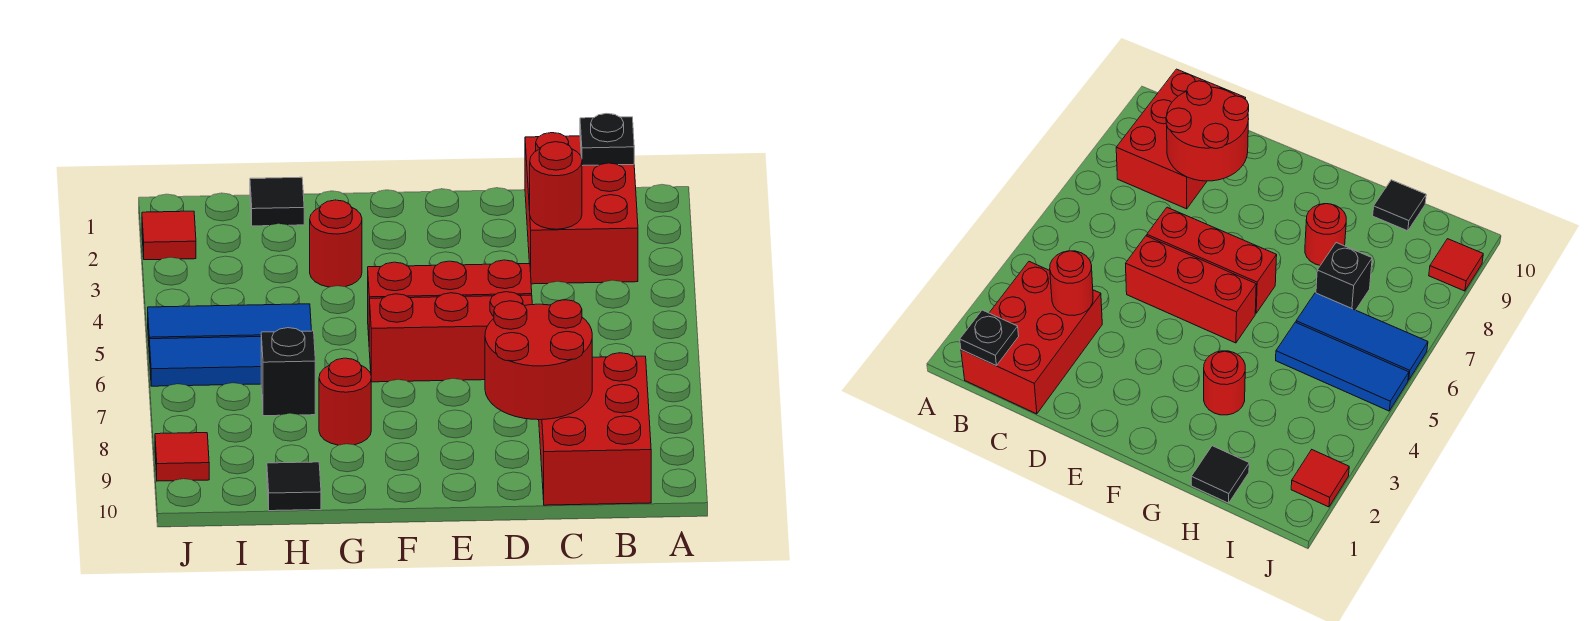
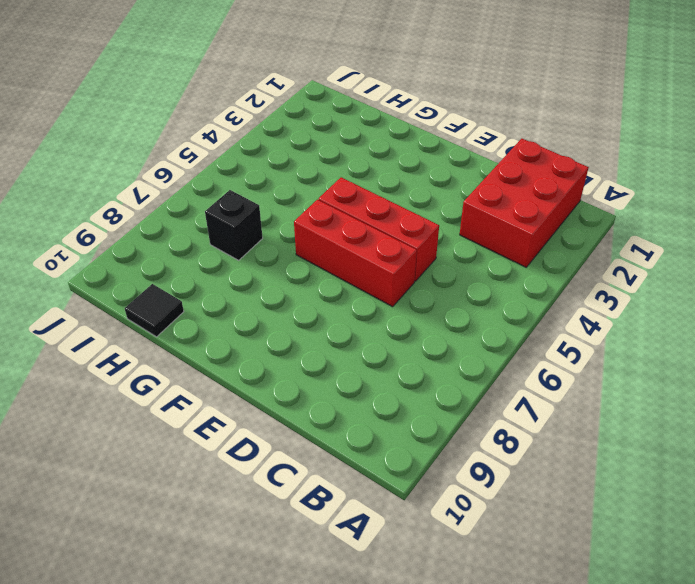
none -> red brick B8:C10 level 1
none -> red round brick G3 level 1
none -> red round brick G8 level 1

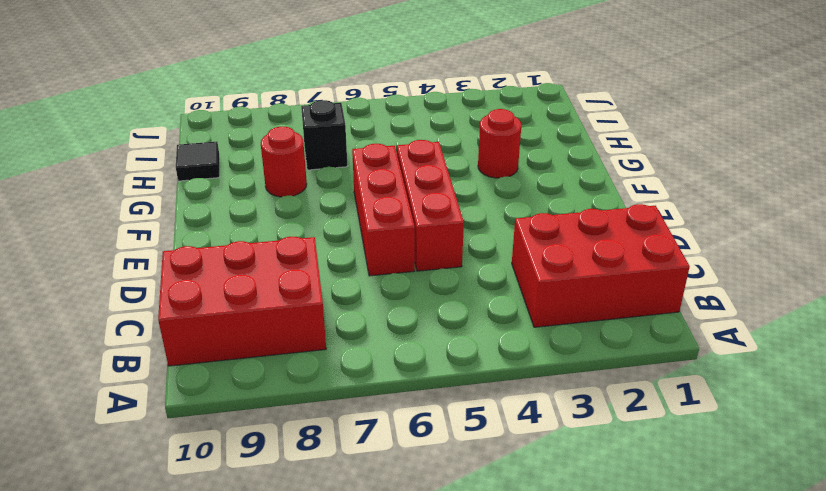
none -> black tile H1 level 1
none -> blue tile H5:J5 level 1
none -> blue tile H6:J6 level 1

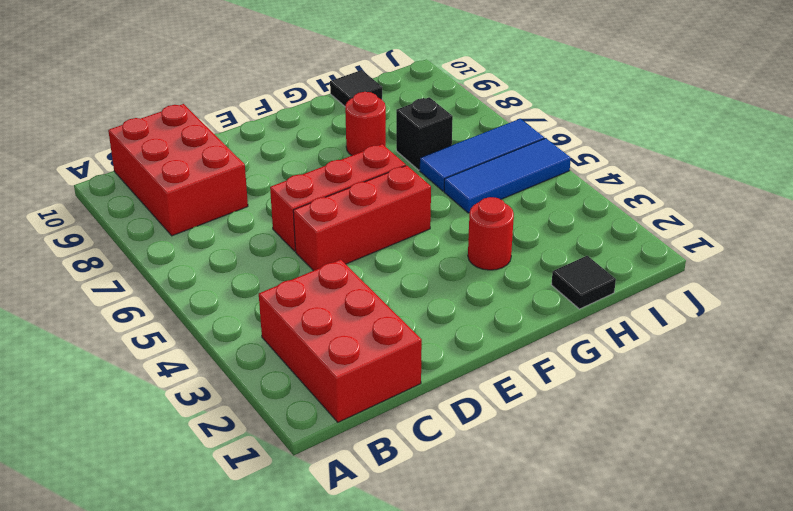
none -> red tile J2 level 1
none -> red tile J9 level 1
none -> black plate B1 level 2

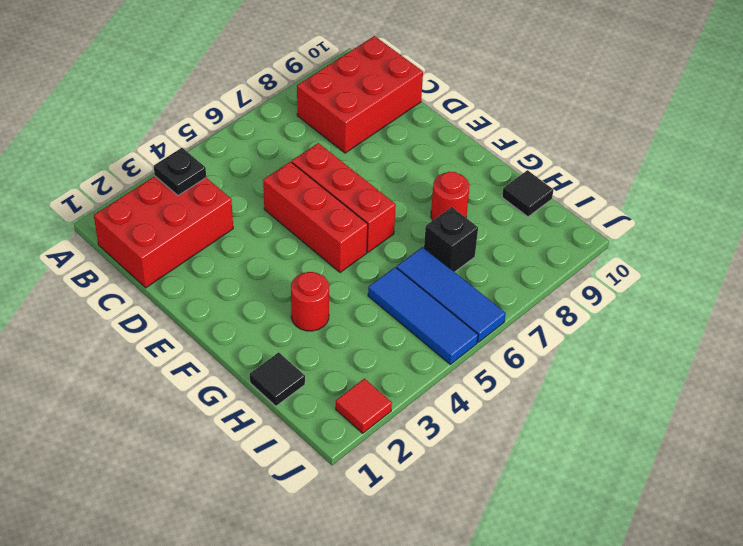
black plate B3 level 2 -> black plate B1 level 2
none -> red tile J9 level 1
none -> red round brick C3 level 2
none -> red round brick C8:D9 level 2

